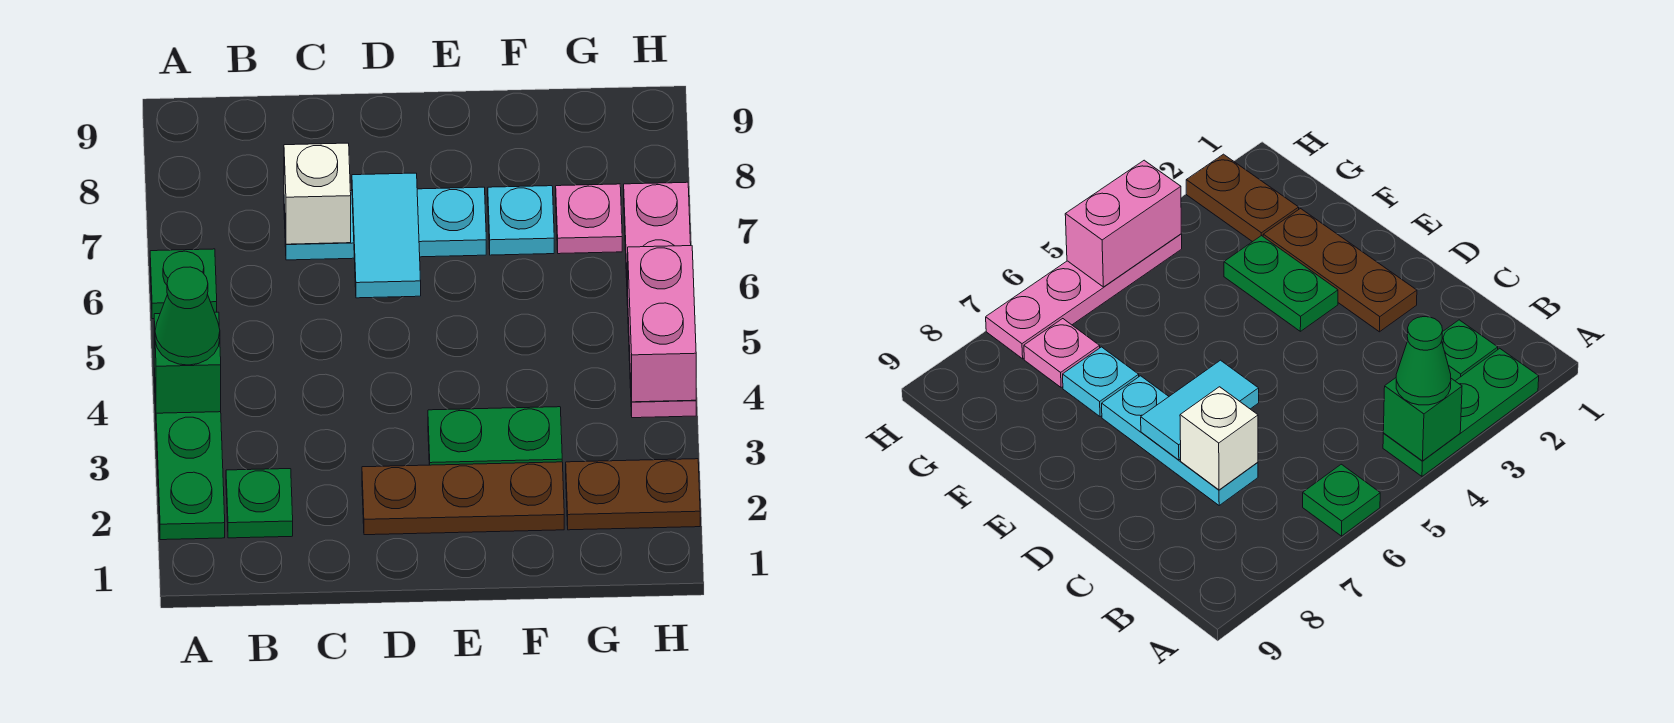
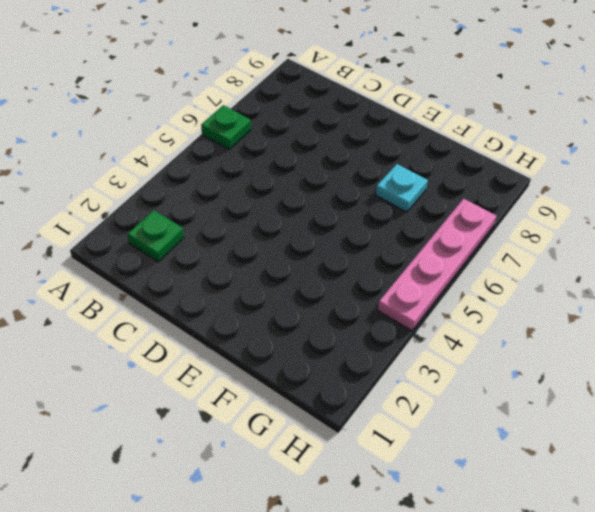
none -> green plate A2:A4 level 1
none -> cyan plate C7:E7 level 1
none -> brown plate D2:F2 level 1

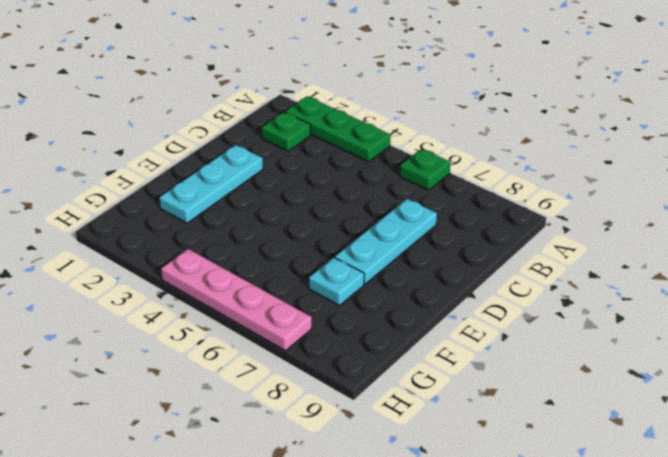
cyan plate D2:F2 level 1 -> brown plate D2:F2 level 1
none -> green plate E3:F3 level 1
none -> brown plate G2:H2 level 1
none -> pink plate G7 level 1

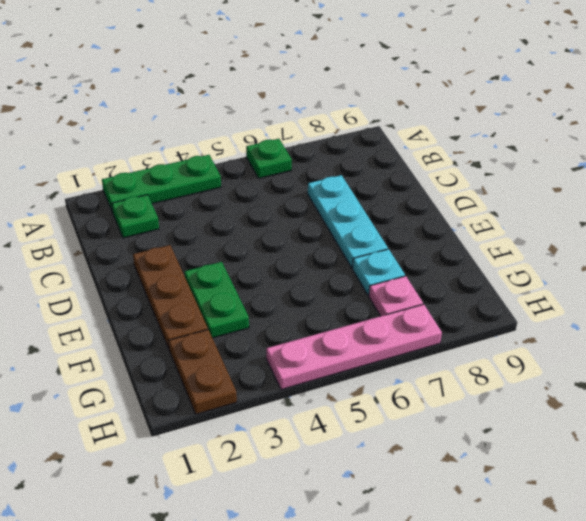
none -> green brick A4 level 2
none -> white brick C7 level 2
none -> cyan tile D6:D7 level 2

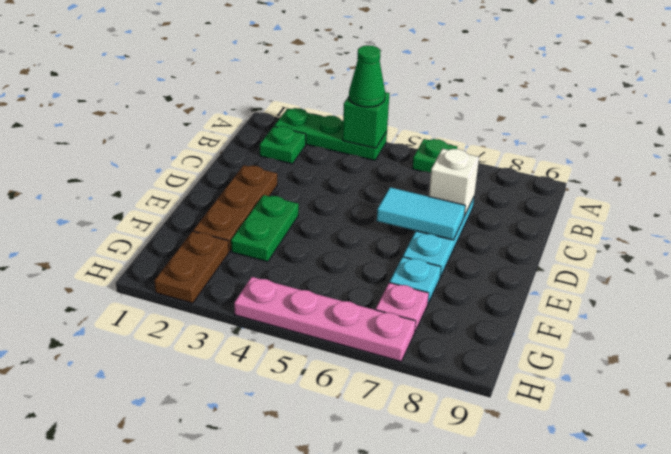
none -> pink brick H4:H5 level 2

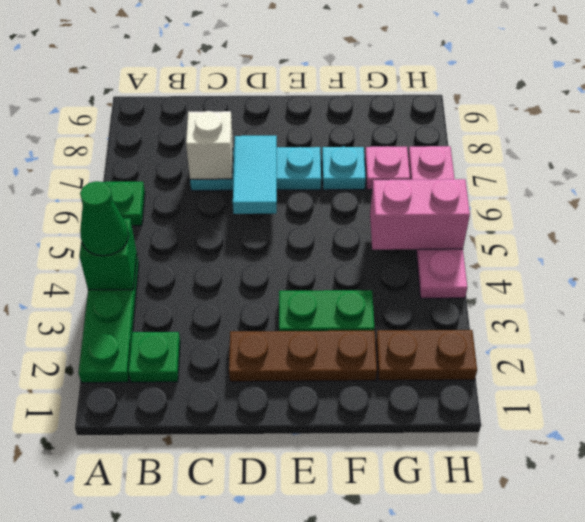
pink brick G5:H5 level 2 -> pink brick H4:H5 level 2

